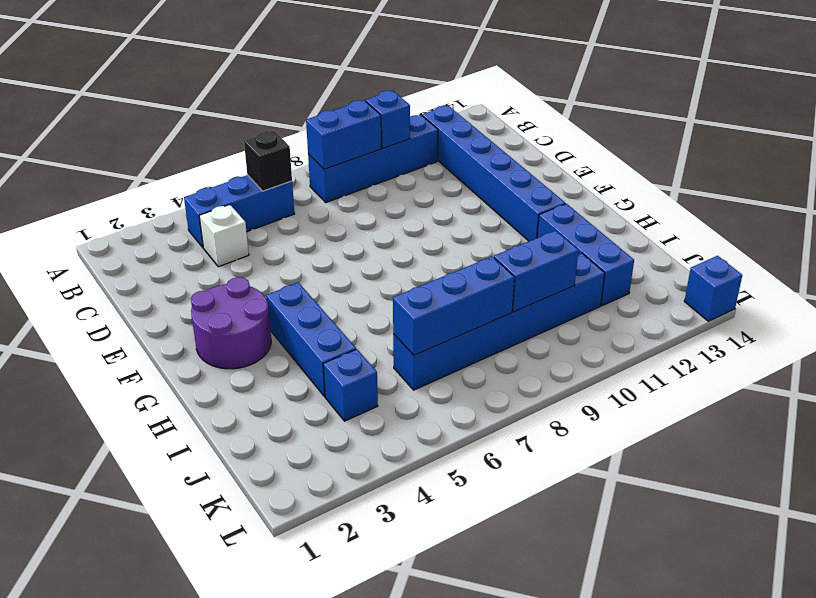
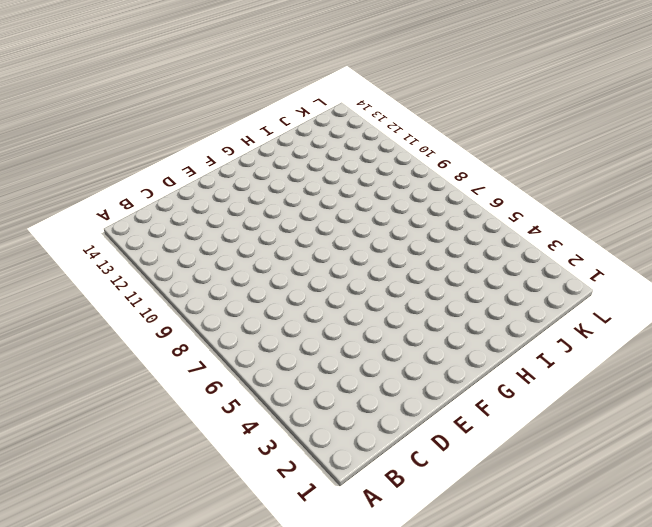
none -> blue brick B4:B6 level 1
none -> blue brick B8:B11 level 1
none -> blue brick B12:G12 level 1

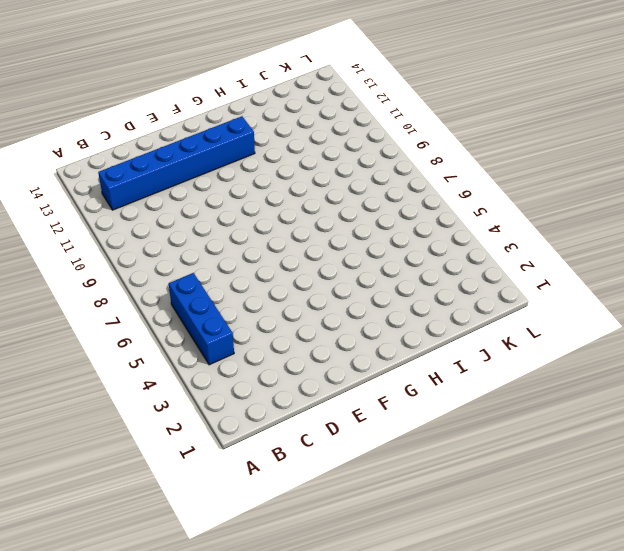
none -> blue brick B8:B11 level 1
none -> white brick C4 level 1
none -> purple round brick F2:G3 level 1

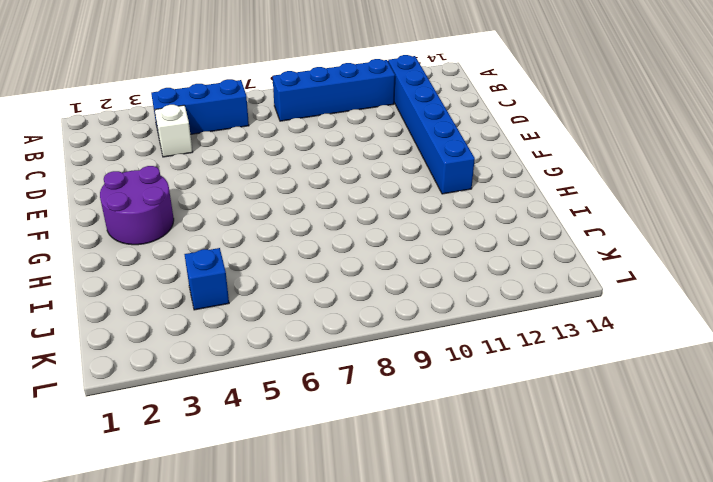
none -> blue brick G4:I4 level 1
none -> blue brick H12:J12 level 1
none -> blue brick J6:J11 level 1

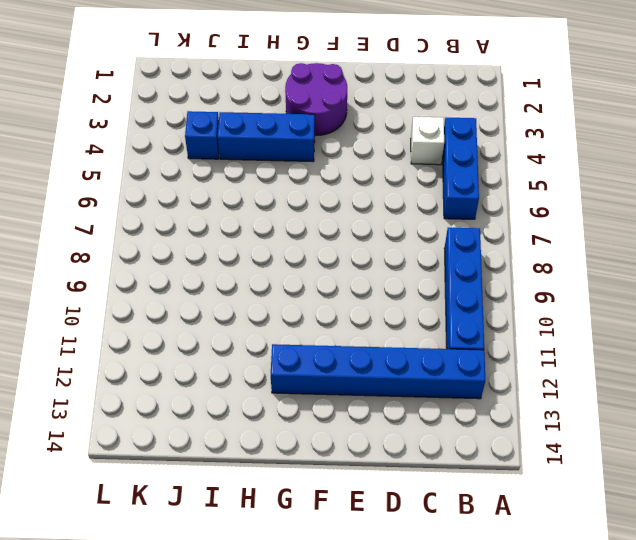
none -> blue brick H12:J12 level 1
none -> blue brick J6:J11 level 1
none -> blue brick L14 level 1

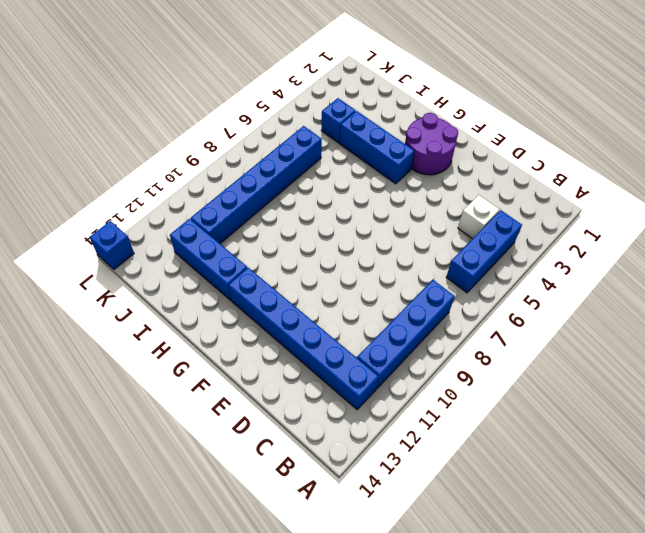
none -> black brick B6 level 2
none -> blue brick B8:B9 level 2
none -> blue brick B10 level 2

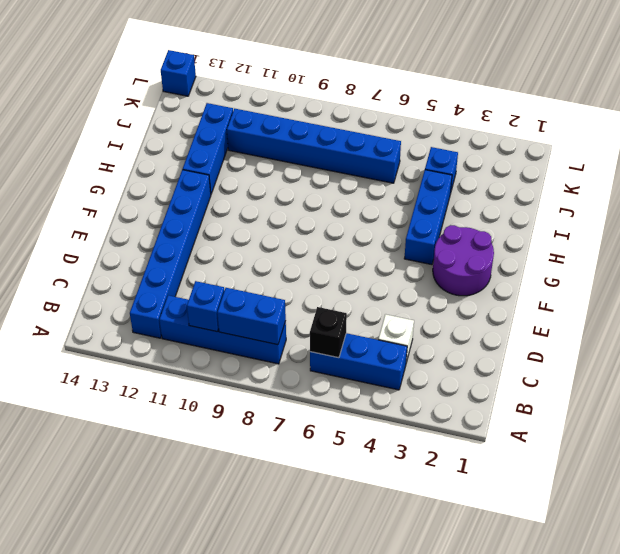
none -> blue brick J6:J8 level 2
none -> blue brick J9:J10 level 2

